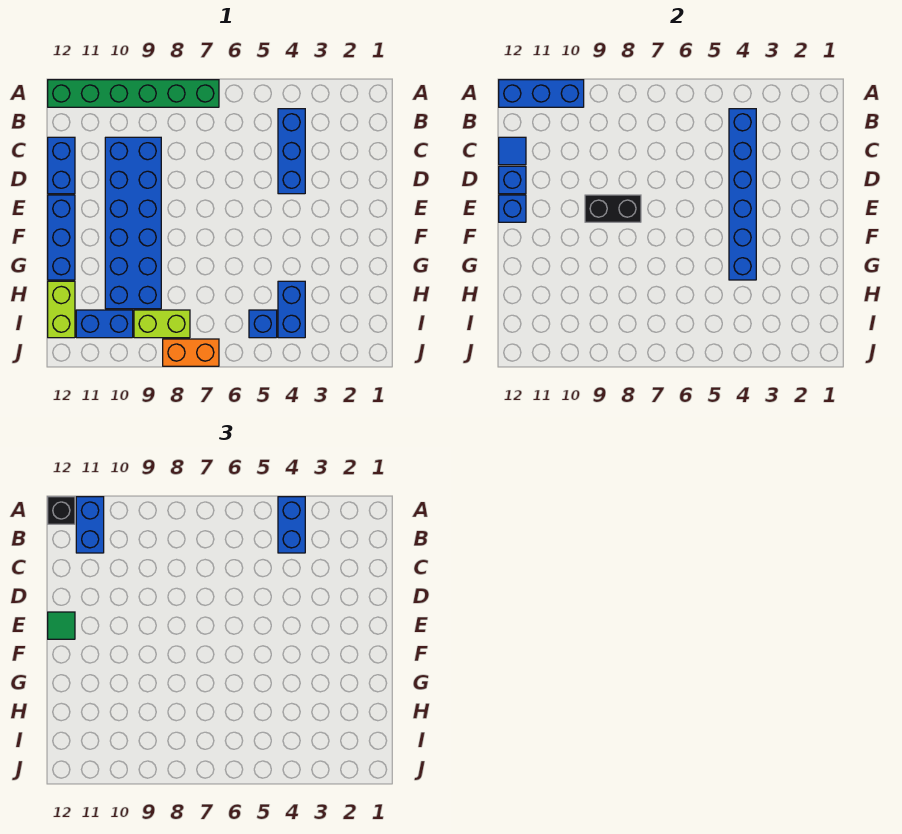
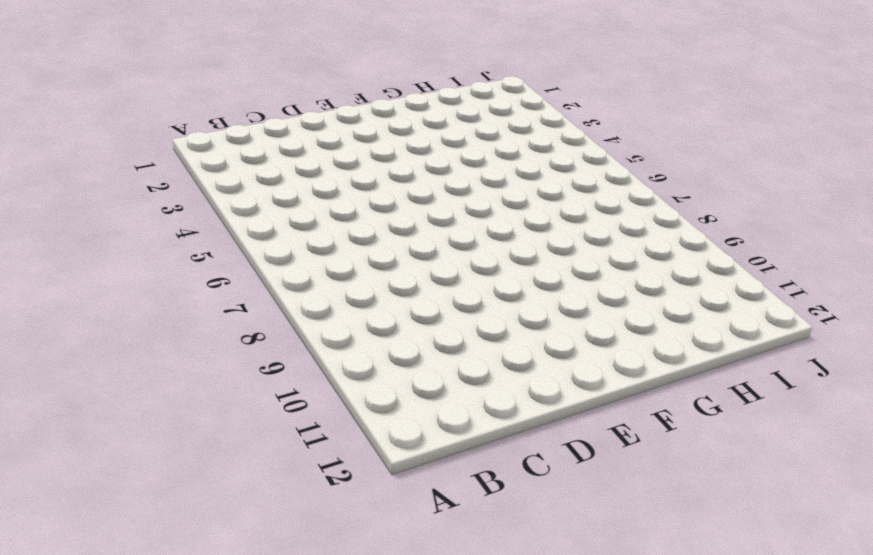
none -> green brick A7:A12 level 1
none -> blue brick B4:D4 level 1
none -> blue brick C9:H10 level 1

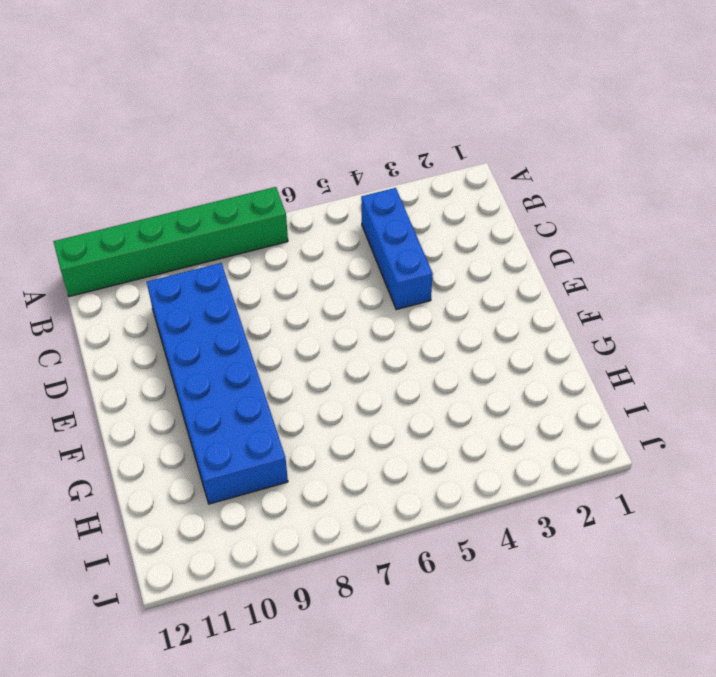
none -> blue brick C12:D12 level 1
none -> blue brick E12:G12 level 1
none -> blue brick H4:I4 level 1

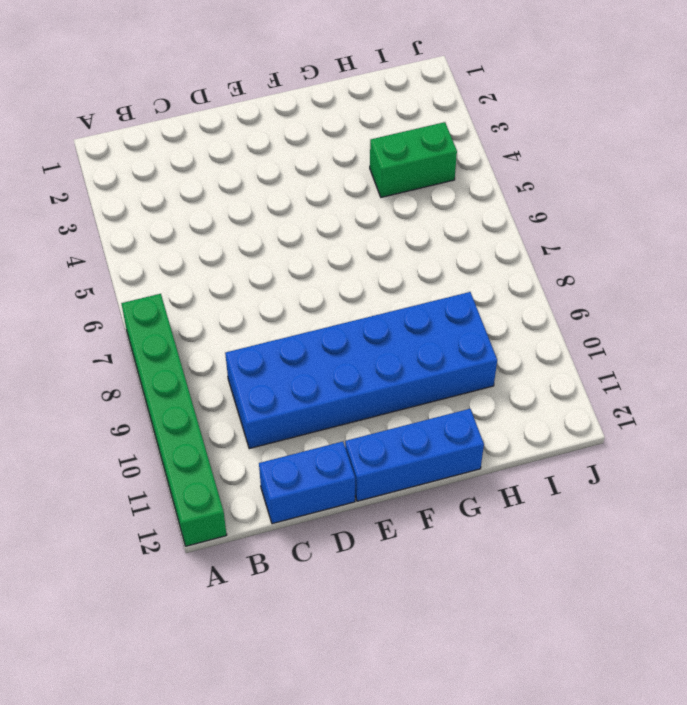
green brick H4:I4 level 1 -> blue brick H4:I4 level 1
none -> blue brick B4:D4 level 1
none -> lime brick H12:I12 level 1
none -> blue brick I5 level 1

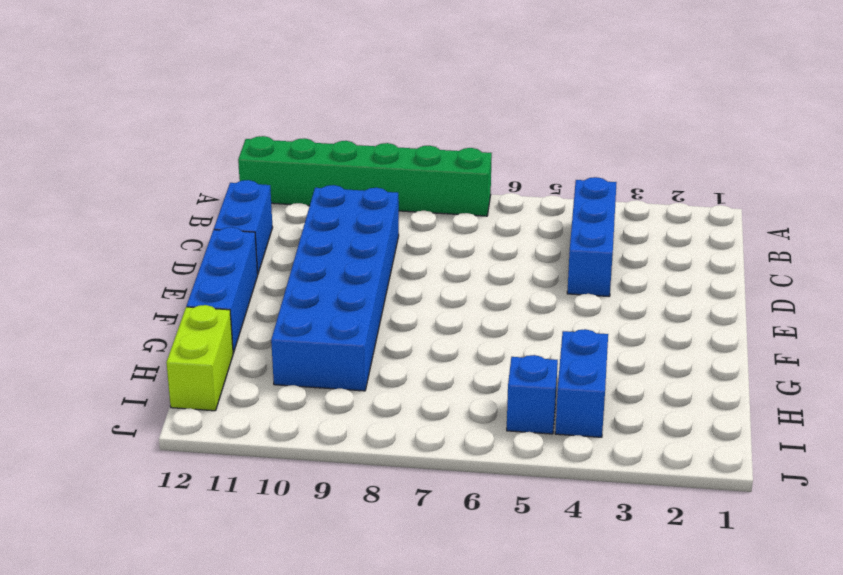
none -> lime brick I8:I9 level 1
none -> blue brick I10:I11 level 1
none -> orange brick J7:J8 level 1

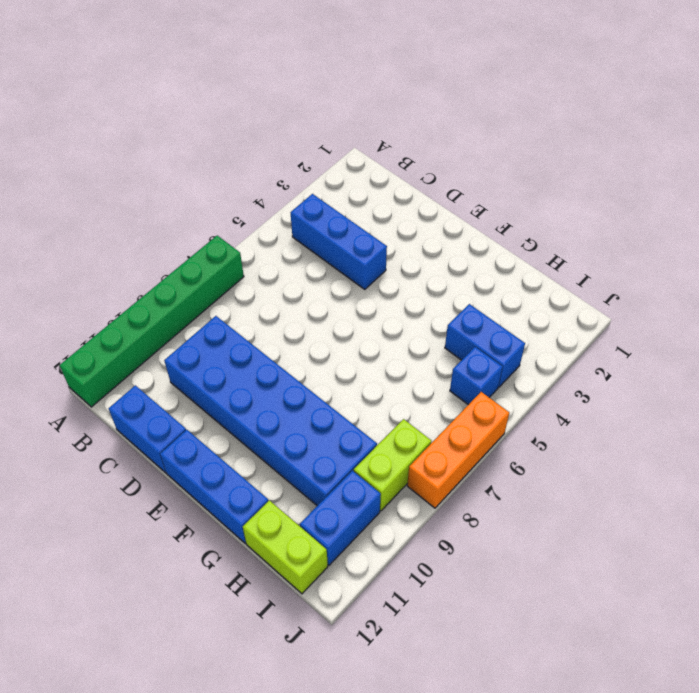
orange brick J6:J8 level 1 -> orange brick J7:J8 level 1
none -> blue brick A10:A12 level 2
none -> blue brick B4:G4 level 2
none -> blue tile C12 level 2

